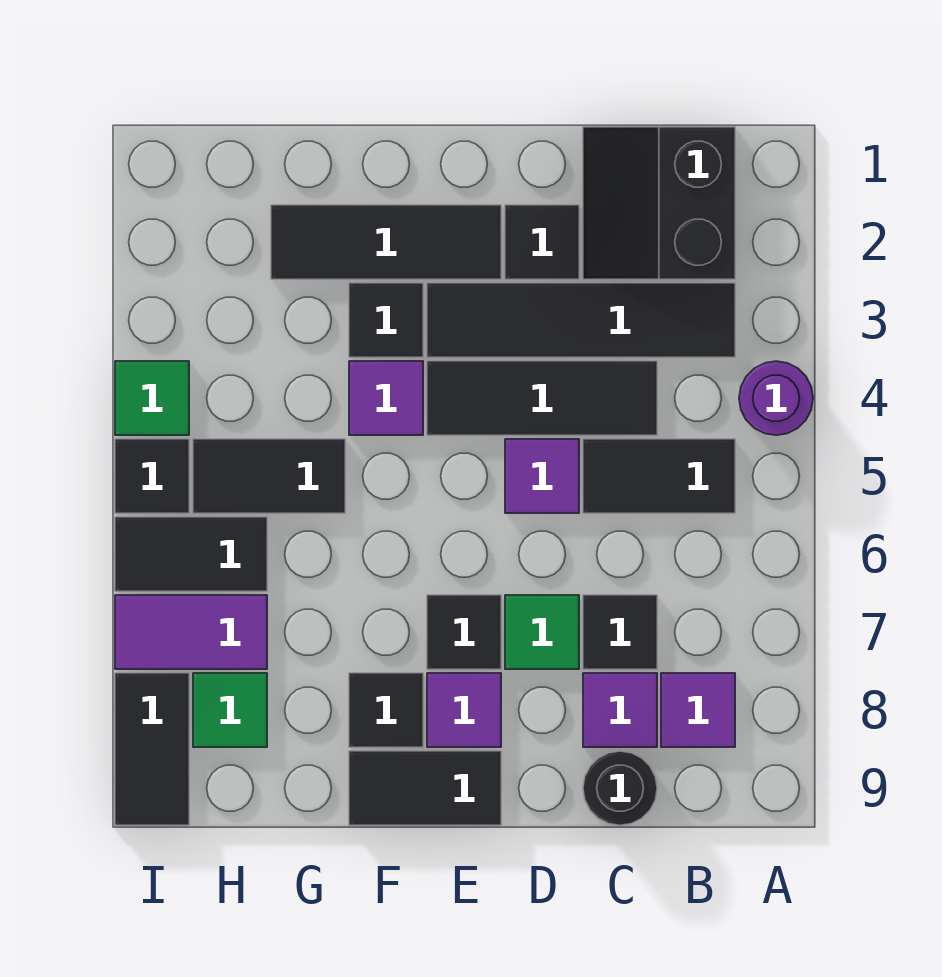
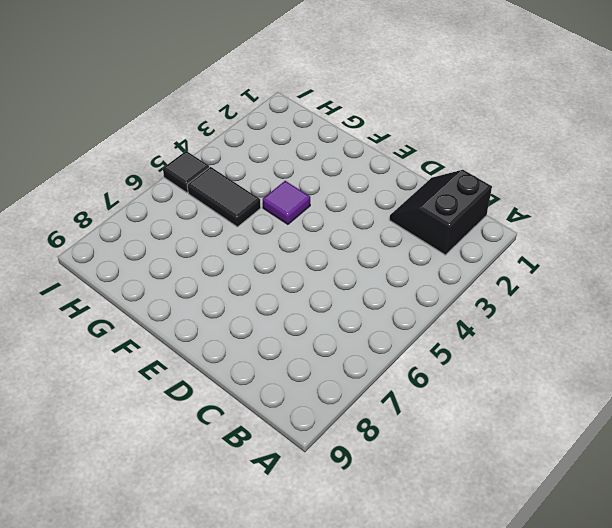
none -> purple round brick A4 level 1
none -> black tile B3:E3 level 1
none -> black tile B5:C5 level 1

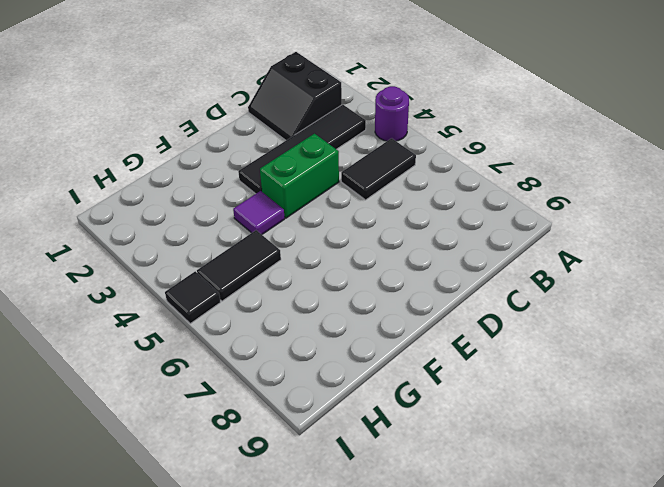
green brick D4:E4 level 1 -> black tile C4:E4 level 1
none -> purple tile B8 level 1
none -> black tile C7 level 1
none -> purple tile C8 level 1

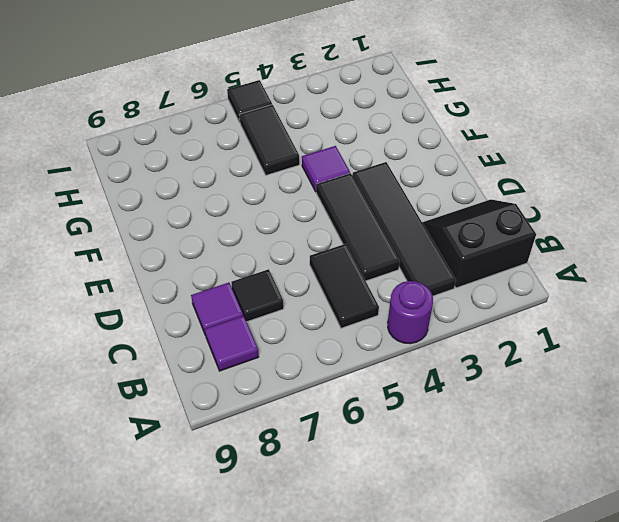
none -> black round brick C9 level 1
none -> black tile D2 level 1
none -> purple tile D5 level 1

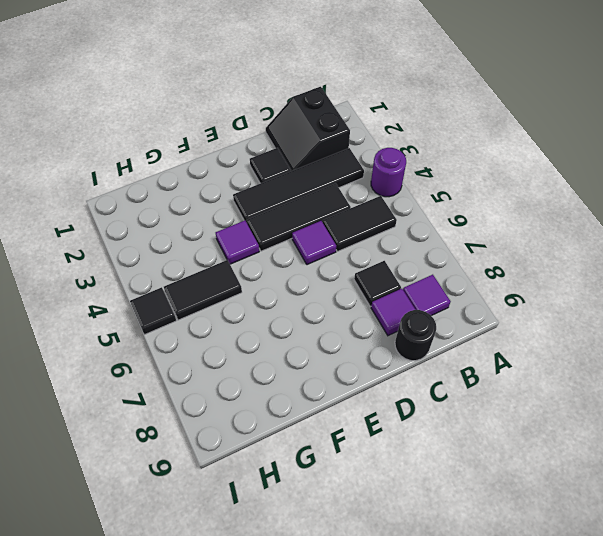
none -> green tile D7 level 1
none -> black tile E2:G2 level 1
none -> black tile E7 level 1

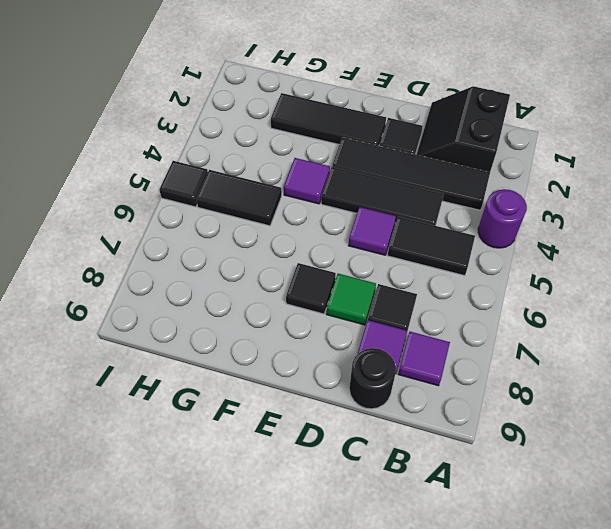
none -> purple tile E8 level 1
none -> black tile E9:F9 level 1
none -> black tile F3 level 1

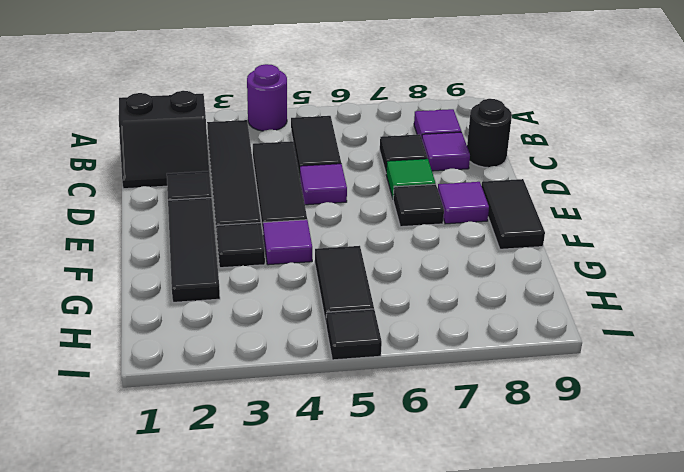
none -> black tile F8 level 1
none -> black tile H6:I6 level 1
none -> purple tile H7:I7 level 1

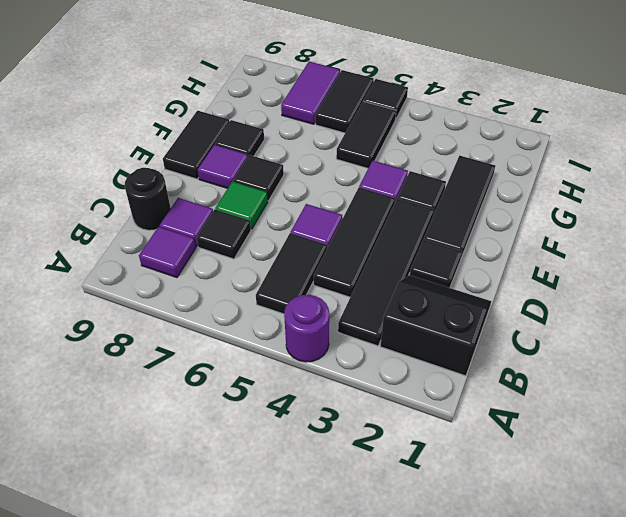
none -> green tile H8 level 1
none -> green tile I4 level 1
none -> black tile I8:I9 level 1

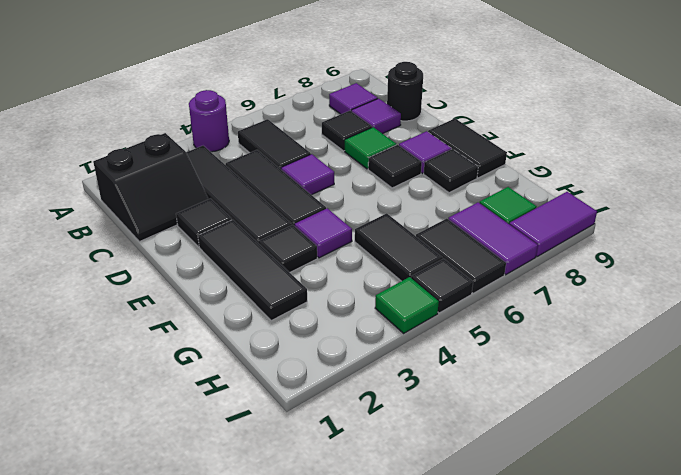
purple tile I8:I9 level 1 -> black tile I8:I9 level 1

